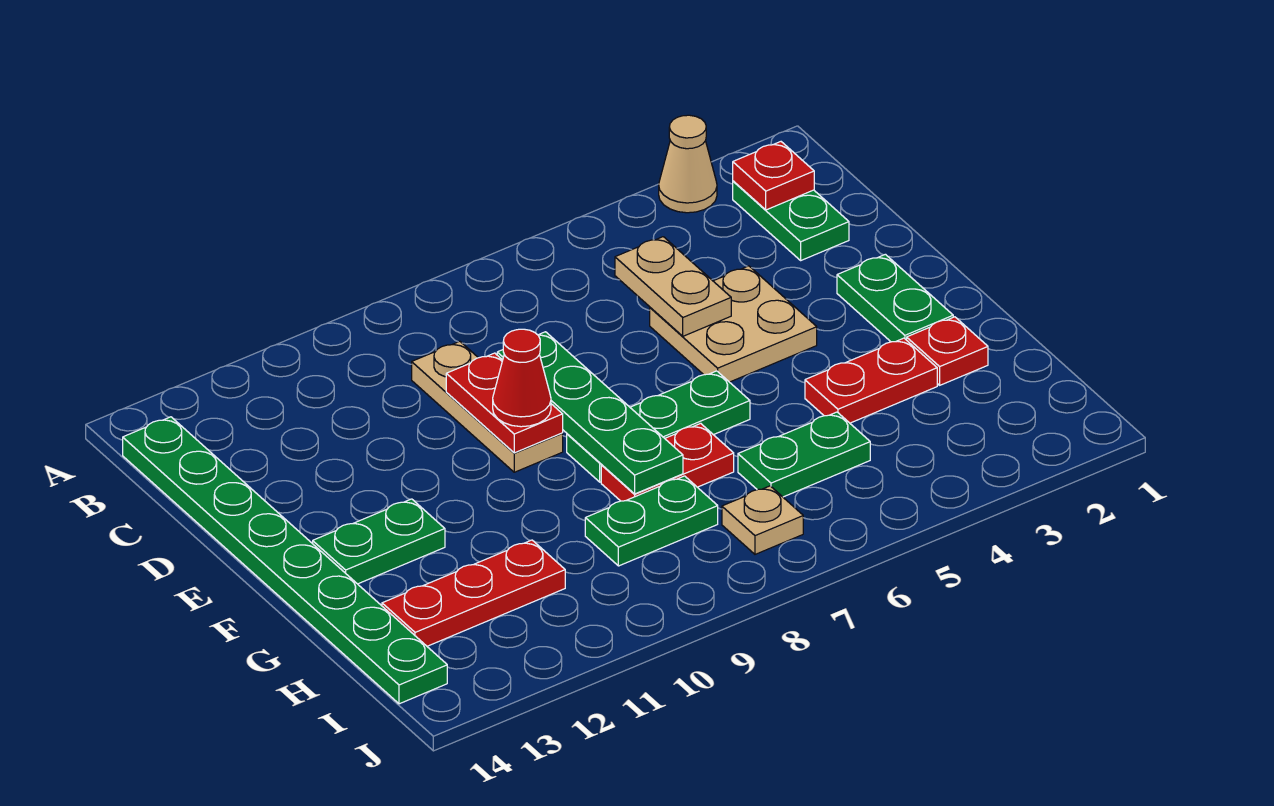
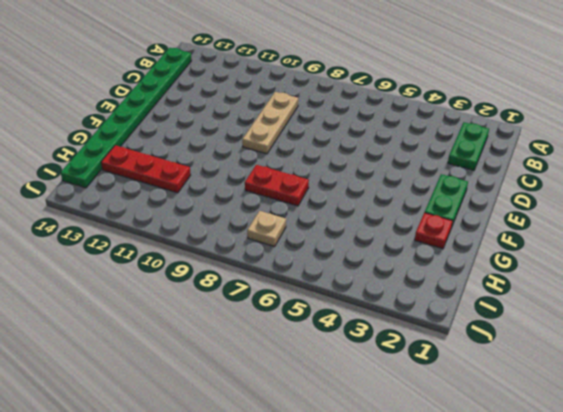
none -> tan cone A3 level 1
none -> tan plate D4:E5 level 1
none -> green plate F6:F8 level 1

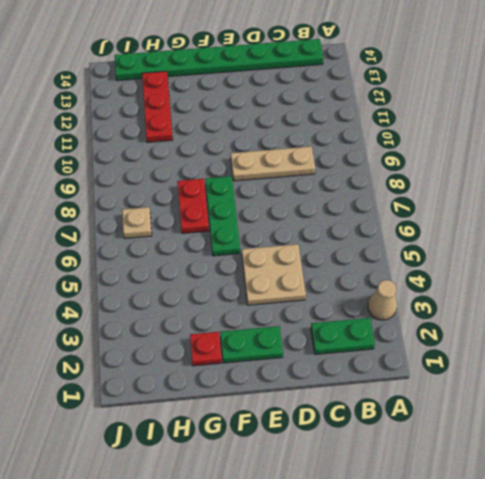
none -> green plate F12:F13 level 1
none -> red plate G3:G4 level 1
none -> green plate H5:H6 level 1

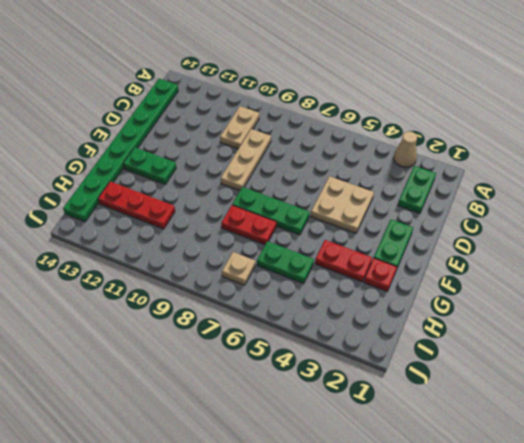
tan plate B10:C10 level 1 -> tan plate C5:D5 level 2
none -> green plate H8:H9 level 1
none -> red plate B2 level 2
none -> green plate D8:G8 level 2

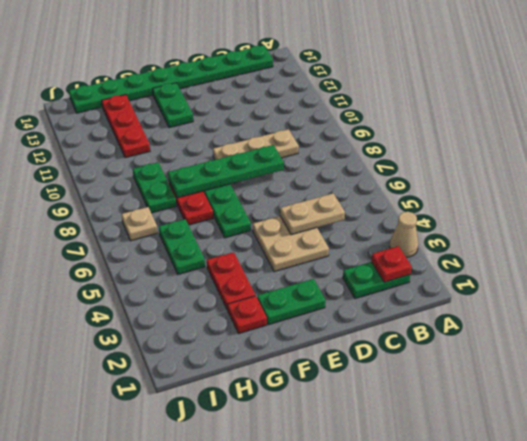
none -> red plate D9:E9 level 2
none -> red cone E9 level 3

